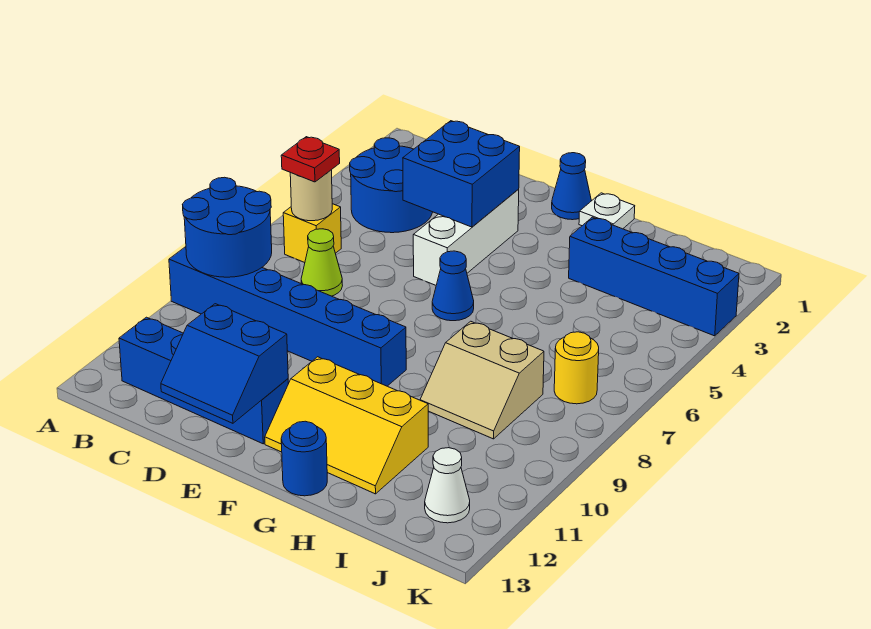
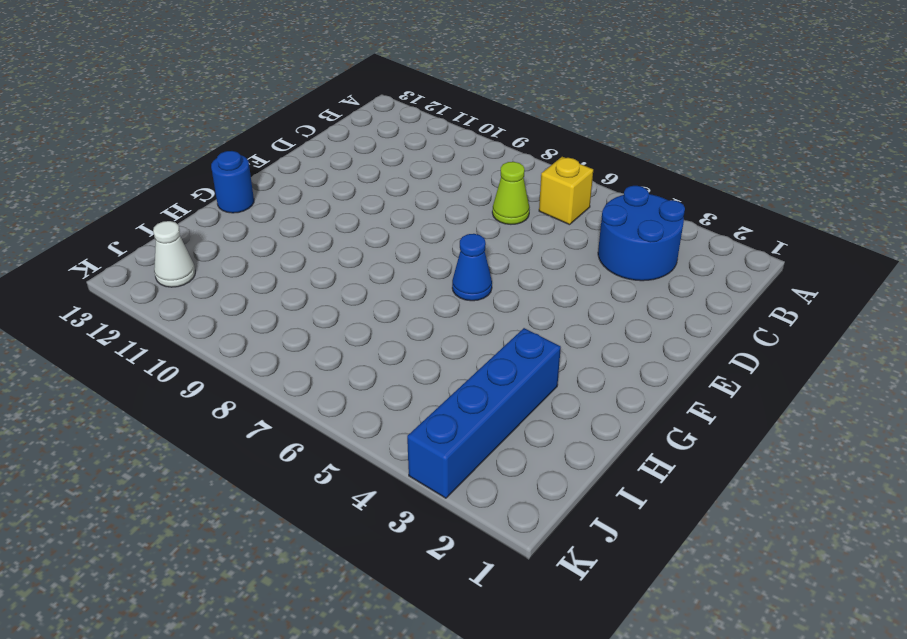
none -> blue brick A9:F9 level 1
none -> blue brick B12:E12 level 1
none -> white brick E3:E5 level 1

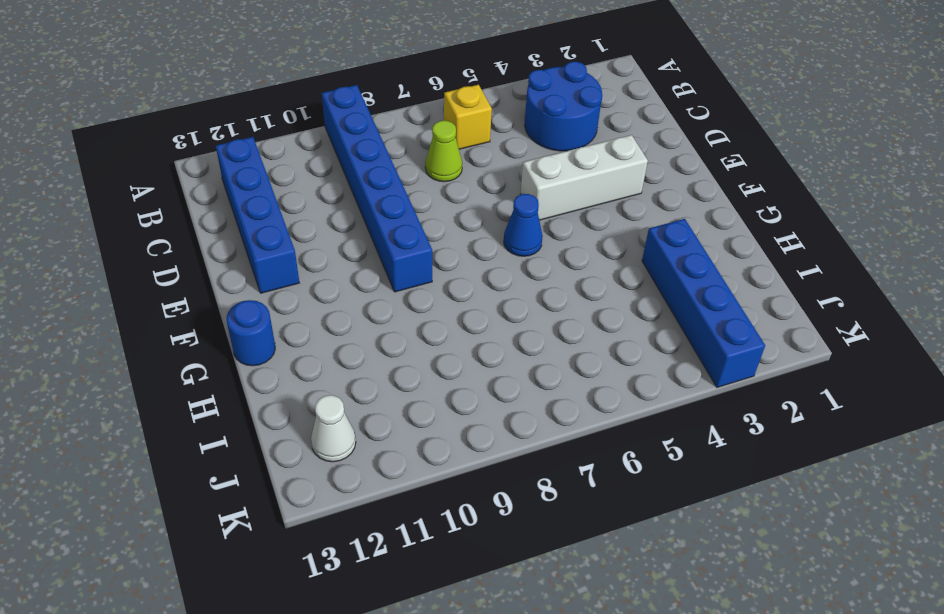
none -> blue cone F1 level 1
none -> yellow slope F11:H12 level 1 top 11
none -> white plate G1 level 1

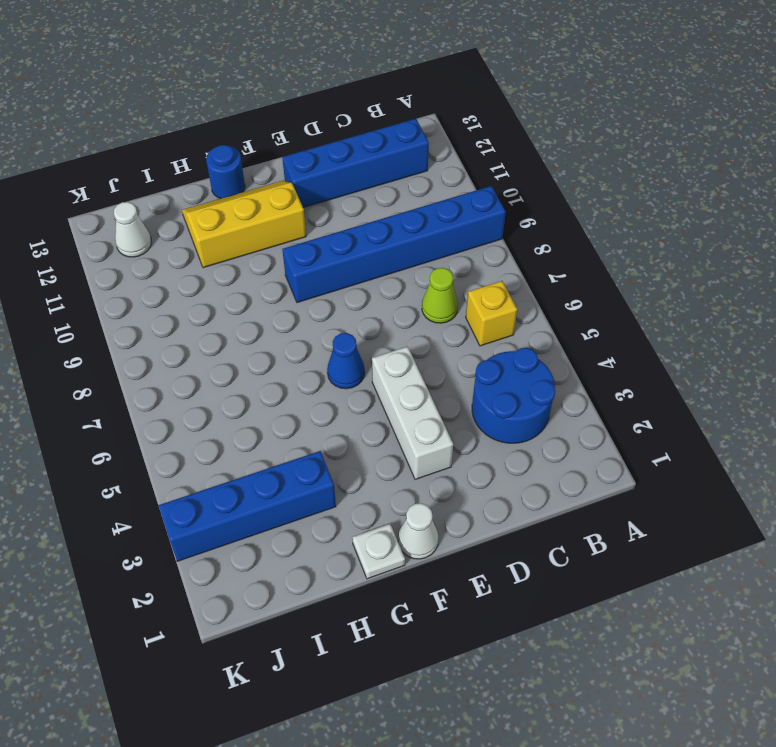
white cone F1 level 1 -> blue cone F1 level 1
none -> tan slope H8:I9 level 1 top 8
none -> yellow round brick J7 level 1
none -> blue round brick A8:B9 level 2

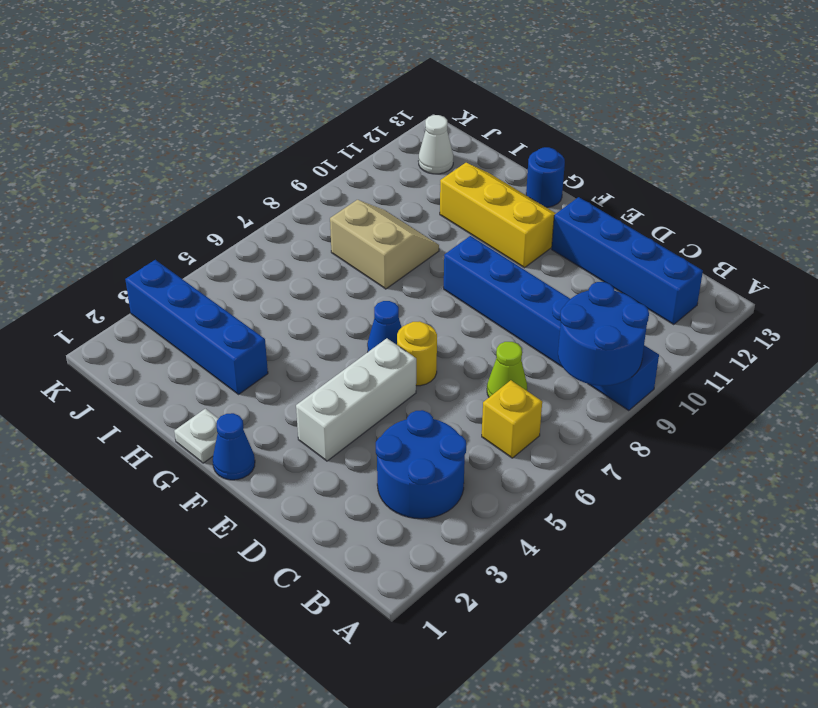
yellow round brick E6 level 1 -> yellow round brick J7 level 1
none -> tan round brick B6 level 2
none -> blue brick D3:E4 level 2
none -> blue slope D12:E13 level 2 top 12

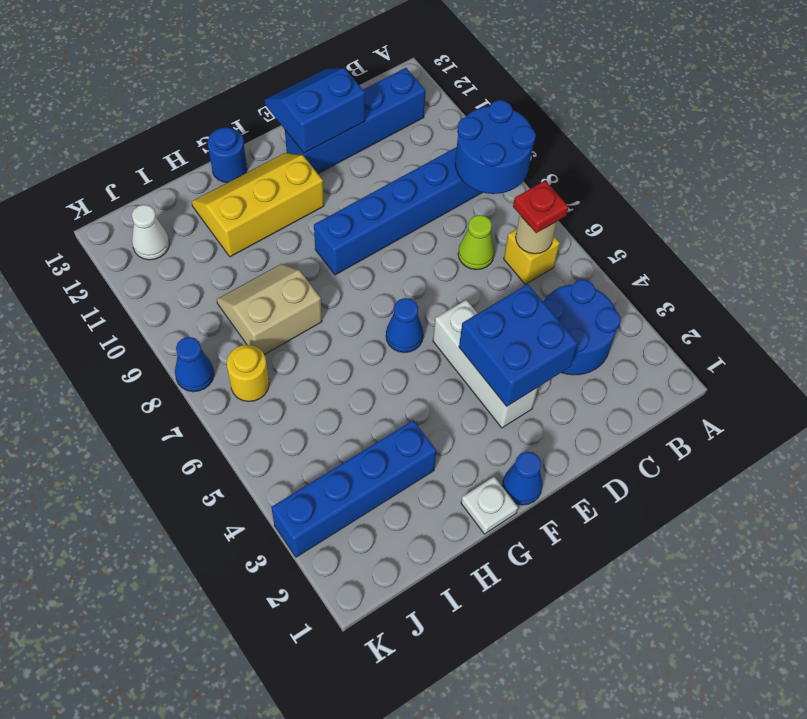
blue cone K8 level 1 -> none

